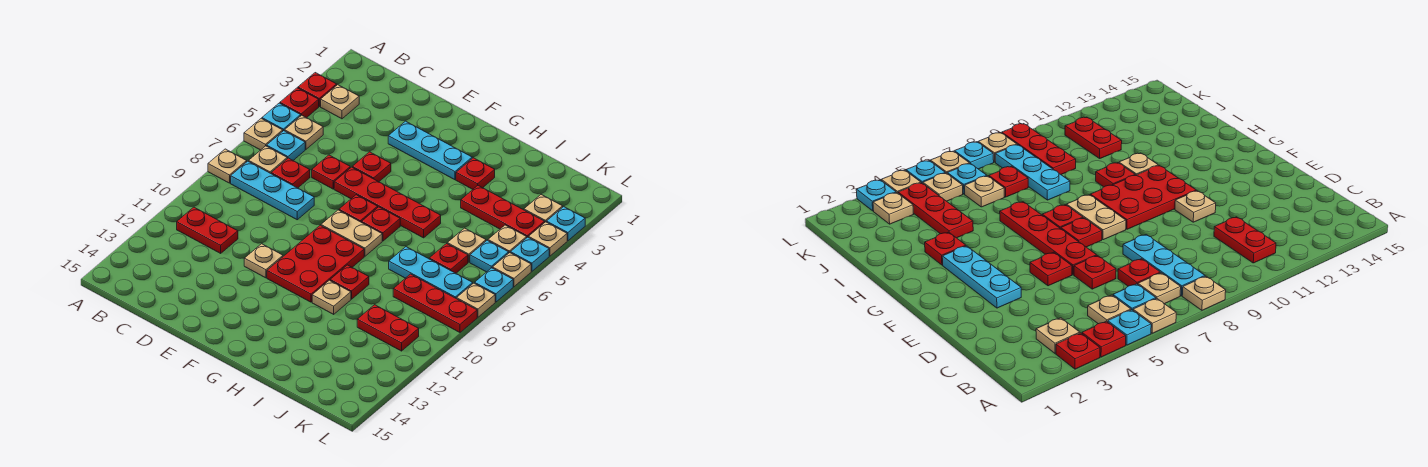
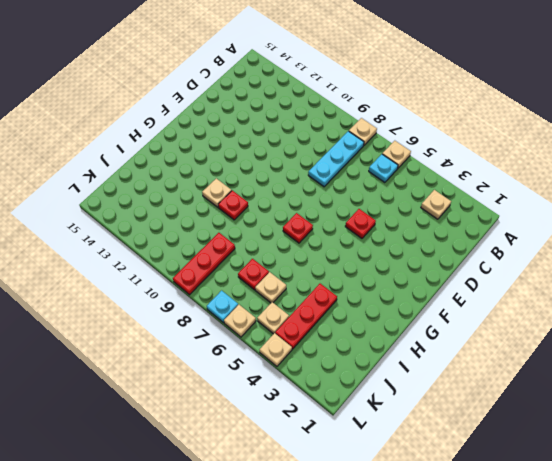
none -> red plate A3 level 1
none -> red plate A4 level 1
none -> cyan plate A5 level 1
none -> tan plate B5 level 1

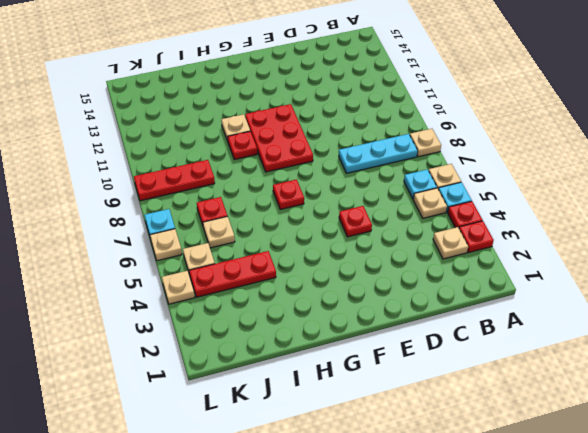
none -> tan plate B7 level 1
none -> red plate B11:C11 level 1
none -> red plate C7 level 1
none -> red plate D6 level 1

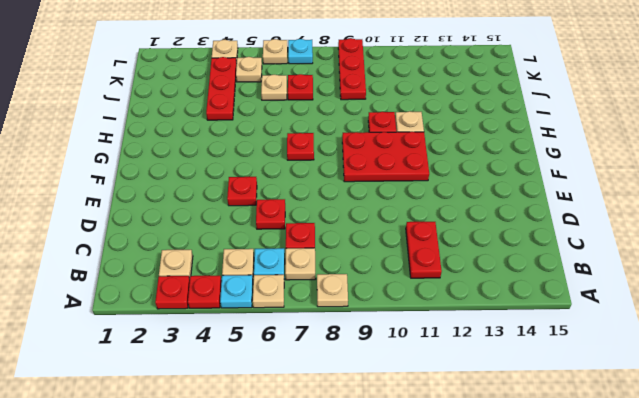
none -> cyan plate B8:D8 level 1
none -> cyan plate E3:G3 level 1
none -> red plate E6:H6 level 1
none -> tan plate E11 level 1

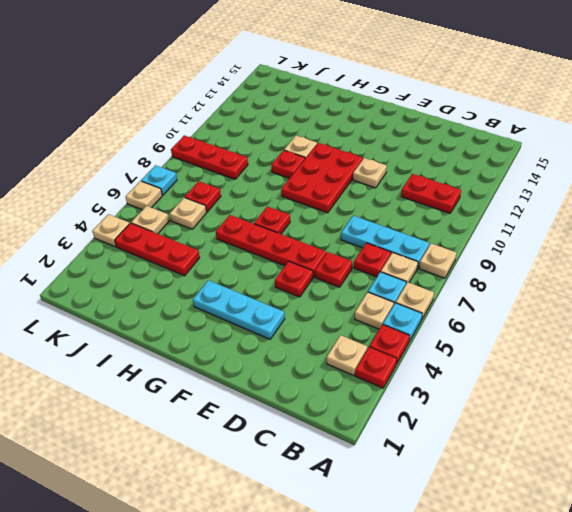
none -> red plate F7 level 1
none -> tan plate F8:G8 level 1
none -> red plate H3 level 1
none -> cyan plate I8:K8 level 1

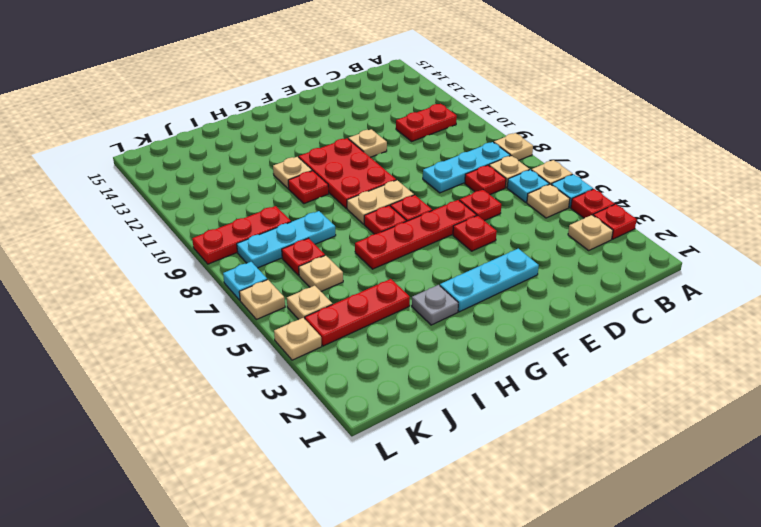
grey plate H3 level 1 -> red plate H3 level 1
none -> red plate J11:K11 level 1
none -> tan plate K3 level 1
none -> cyan plate K6 level 1
none -> cyan plate L3 level 1

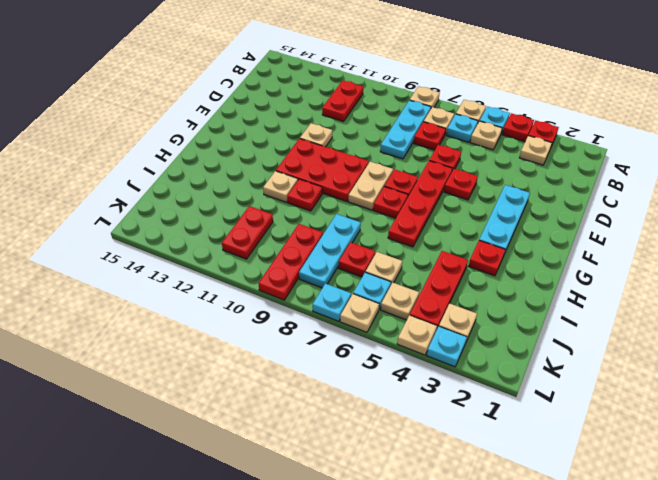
none -> cyan plate L5 level 1
none -> tan plate L8 level 1

